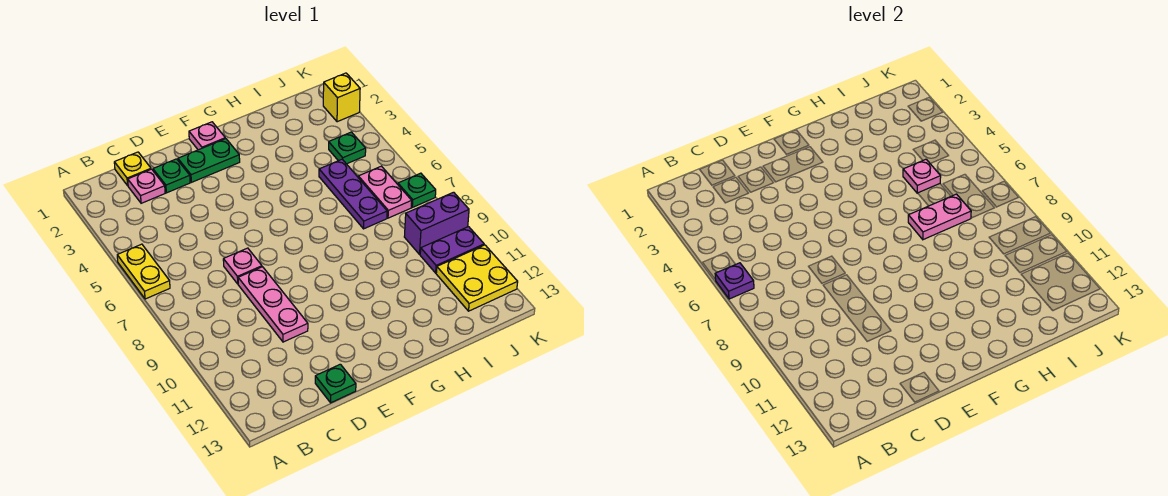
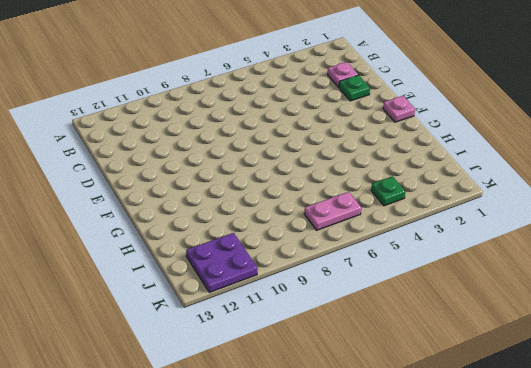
purple plate J11:K12 level 1 -> yellow plate J11:K12 level 1
none -> yellow plate A5:A6 level 1
none -> yellow plate C1 level 1
none -> pink plate D7 level 1

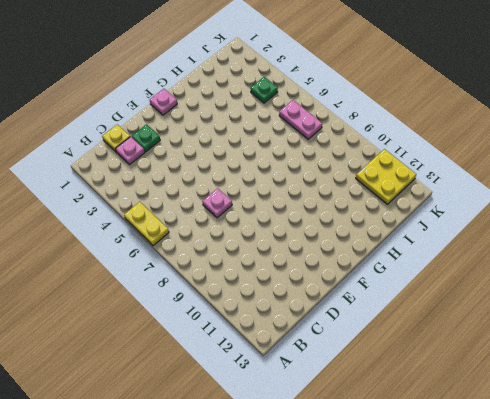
none -> pink plate D8:D10 level 1
none -> green plate D13 level 1
none -> green plate E2:F2 level 1

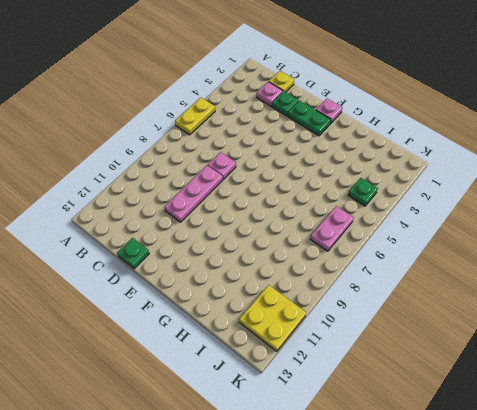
none -> purple plate I5:I7 level 1
none -> purple brick J9:K9 level 1
none -> purple plate J10:K10 level 1

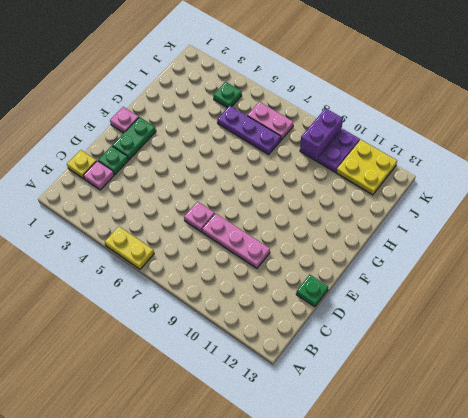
none -> yellow brick K2 level 1
none -> green plate K7 level 1
none -> purple plate A6 level 2

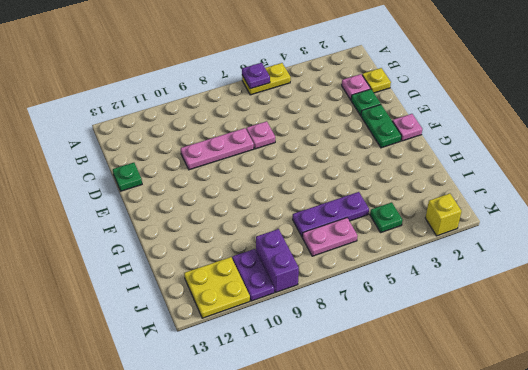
none -> green plate K7 level 1
none -> pink plate H7:I7 level 2
none -> pink plate I5 level 2

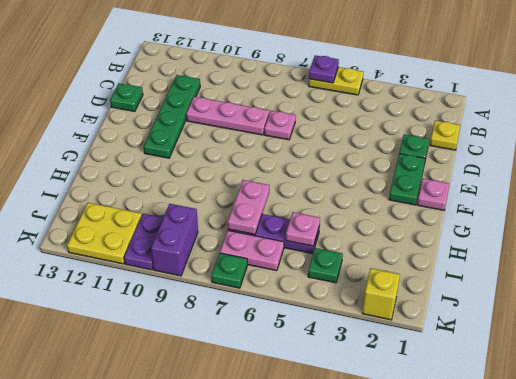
green plate C11:F11 level 1 -> none
none -> pink plate C2 level 1

